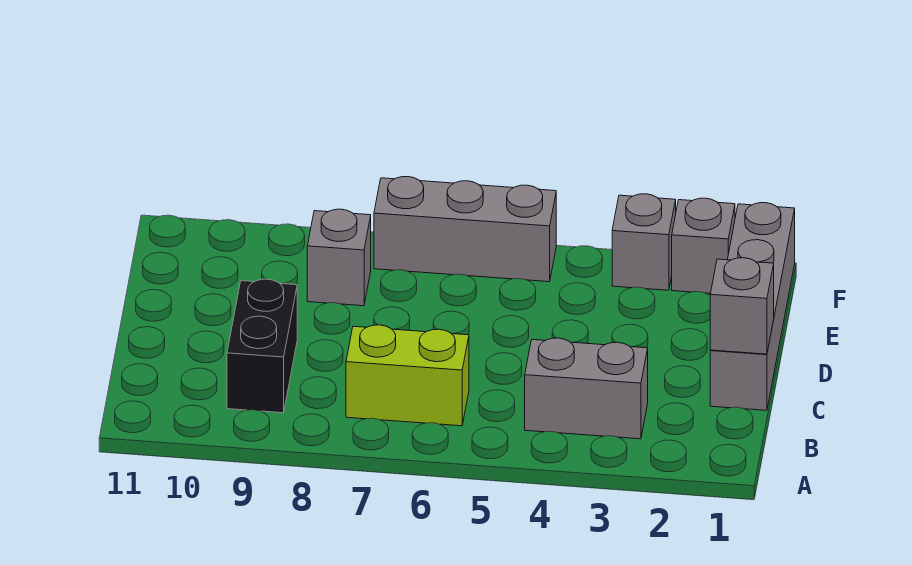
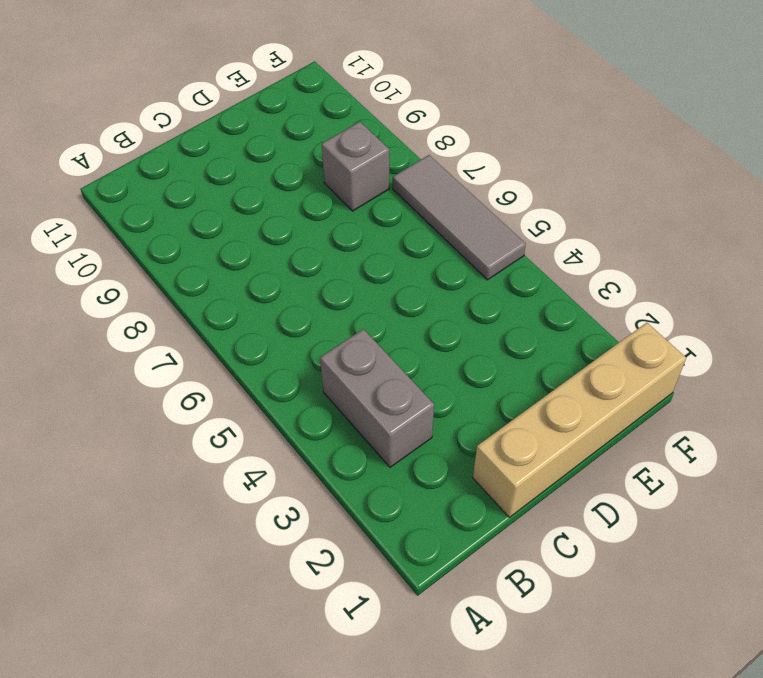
tan brick C1:F1 level 1 -> grey brick C1:F1 level 1
grey tile F5:F7 level 1 -> grey brick F5:F7 level 1
none -> lime brick B6:B7 level 1
none -> black brick B9:C9 level 1

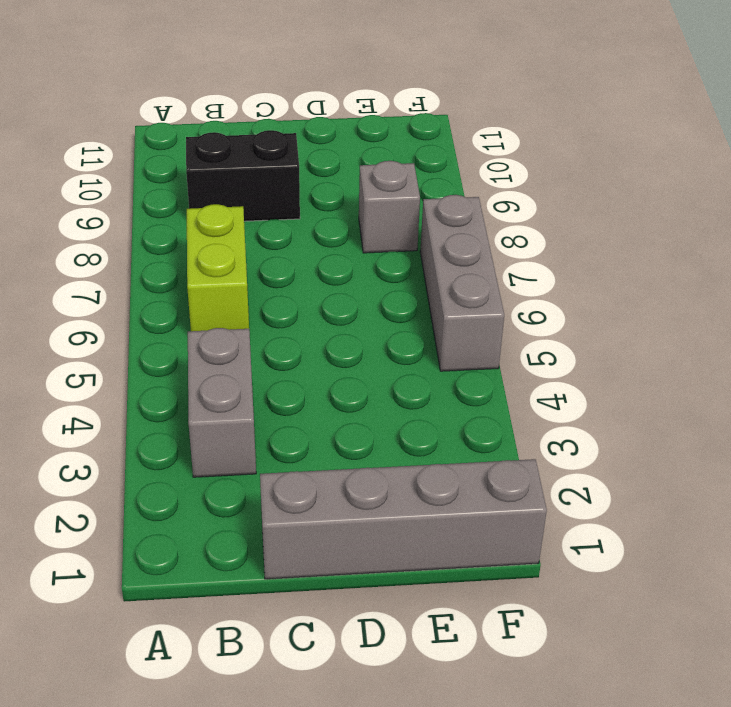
none -> grey brick F2 level 1
none -> grey brick F3 level 1

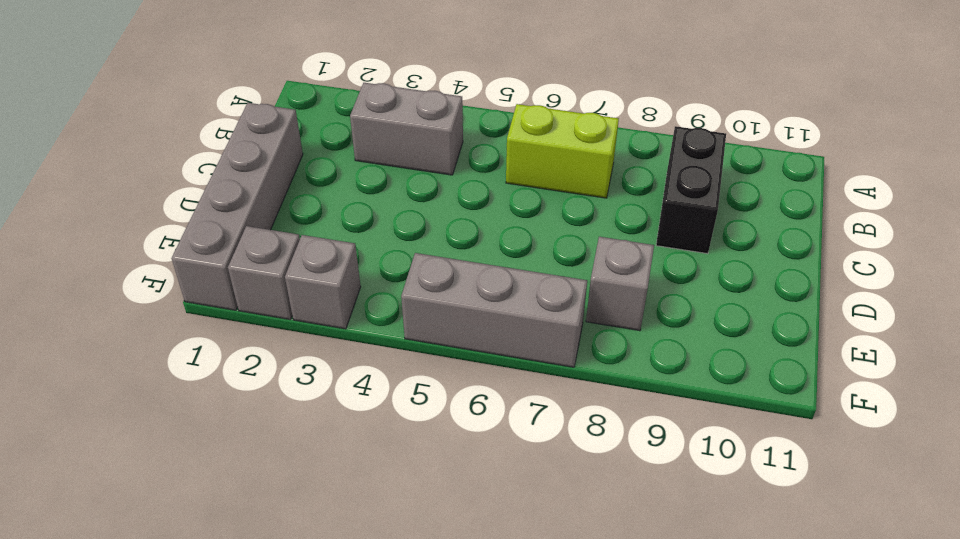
none -> grey brick C1 level 2

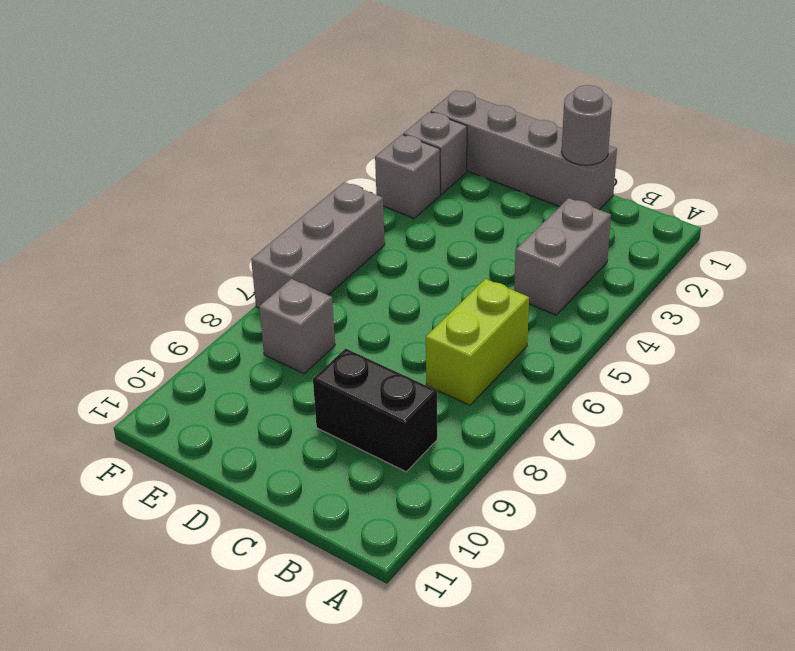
grey round brick C1 level 2 -> grey brick C1 level 2

